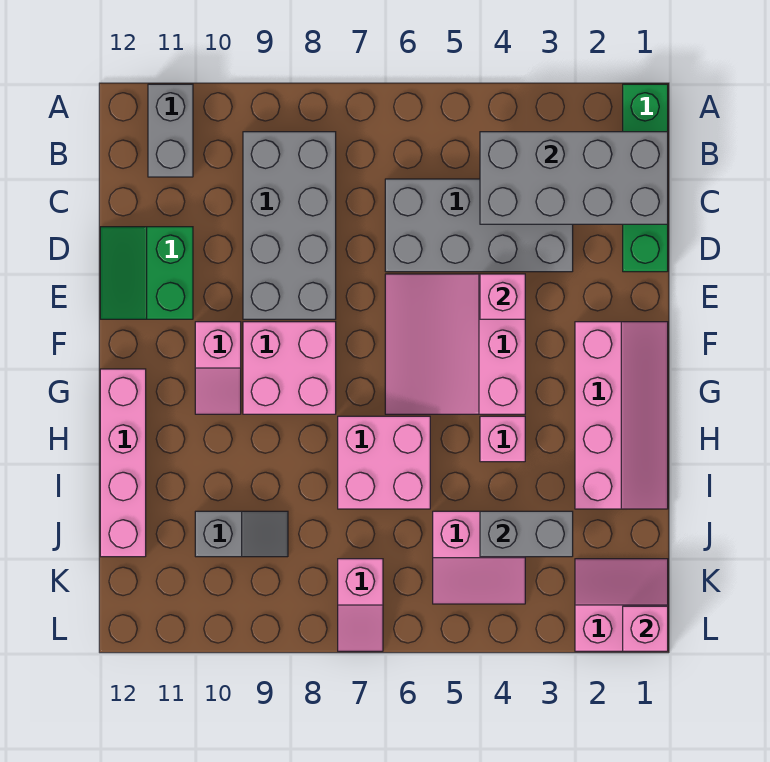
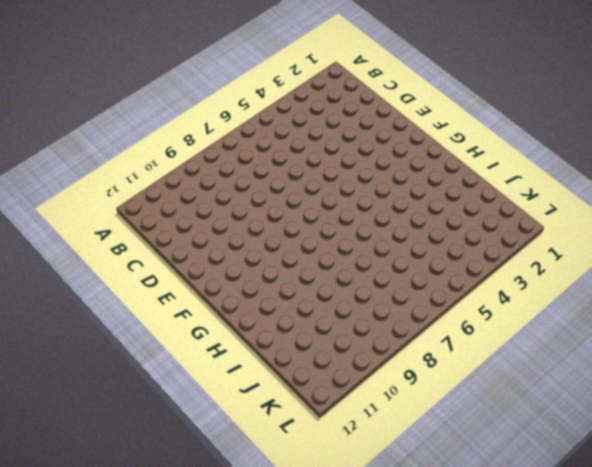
none -> green brick A1:D1 level 1
none -> grey brick A11:B11 level 1
none -> grey brick B8:E9 level 1

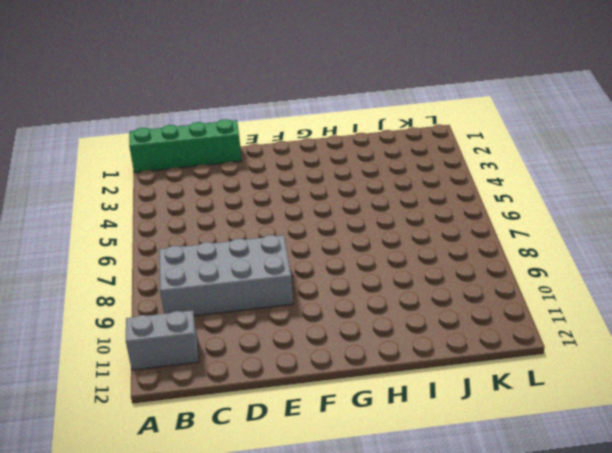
none -> grey brick C3:D6 level 1
none -> green slope D11:E12 level 1 top 11
none -> pink slope E4:G6 level 1 top 4

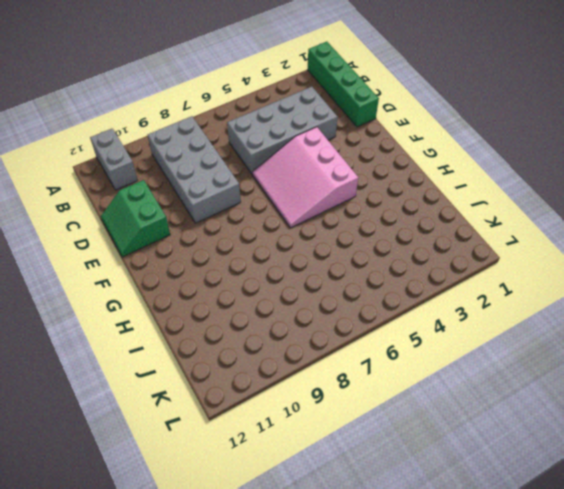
none -> pink slope F1:I2 level 1 top 2
none -> pink brick F8:G9 level 1
none -> pink slope F10:G10 level 1 top F

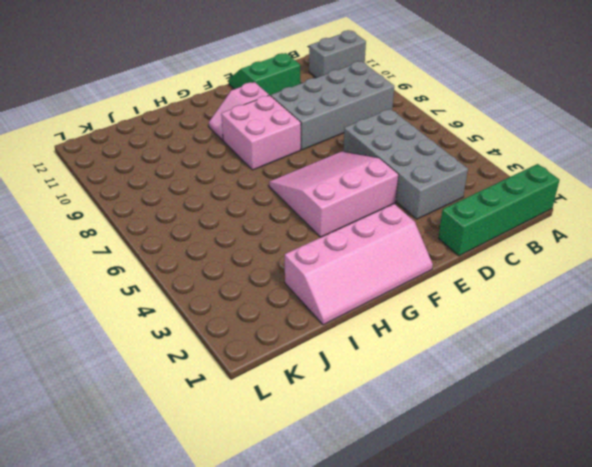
none -> pink brick G12:J12 level 1
none -> pink brick H4 level 1
none -> pink brick H6:I7 level 1

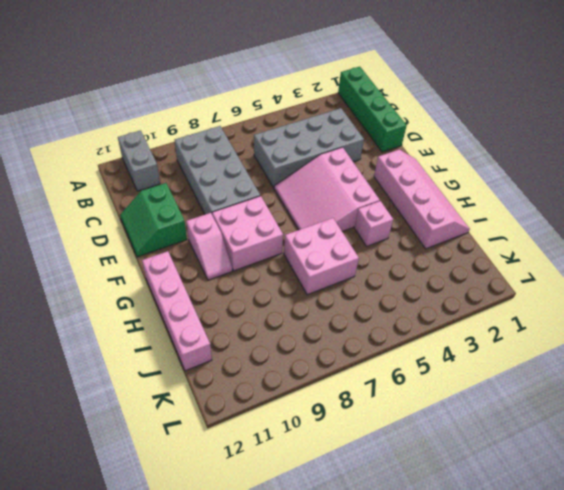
none -> pink slope J4:K5 level 1 top J
none -> grey slope J9:J10 level 1 top 10
none -> pink slope K1:L2 level 1 top L

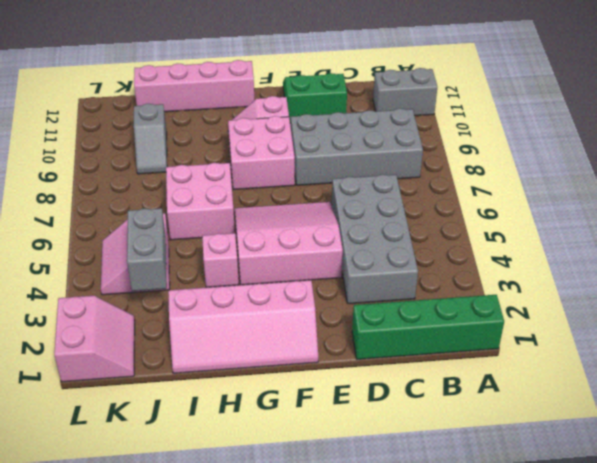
none -> pink slope K7:L7 level 1 top K
none -> grey brick B1:C4 level 2
none -> pink brick E4 level 2

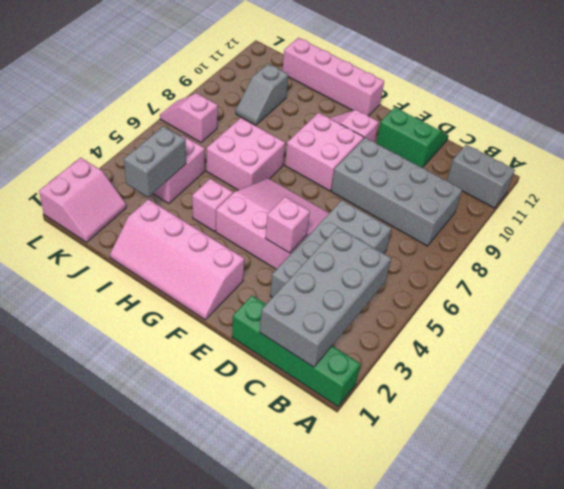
none -> pink brick L1 level 2

